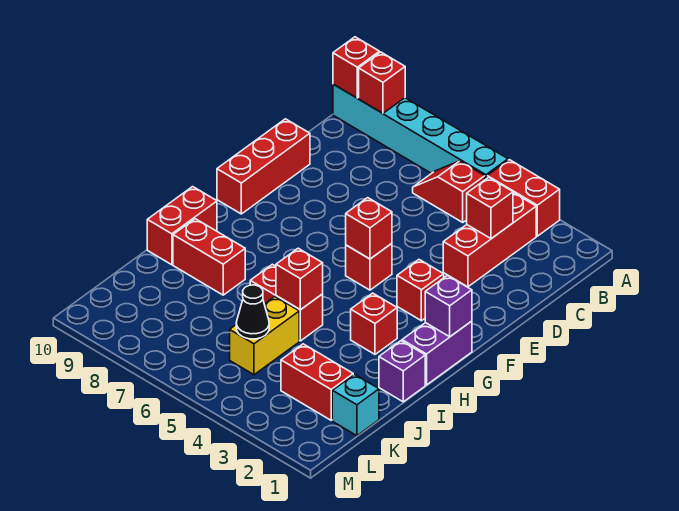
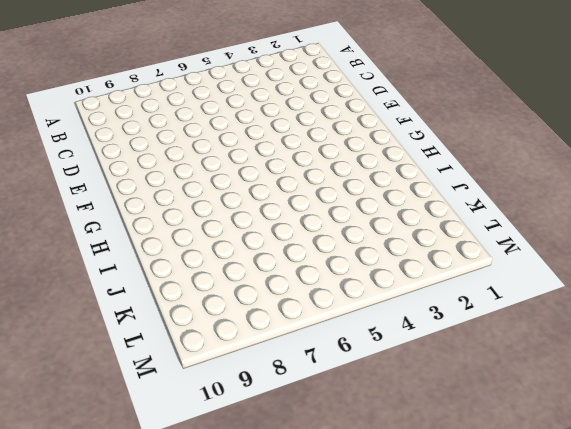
none -> red brick A3:A4 level 1
none -> cyan brick A5:A10 level 1
none -> red brick B3:D3 level 1

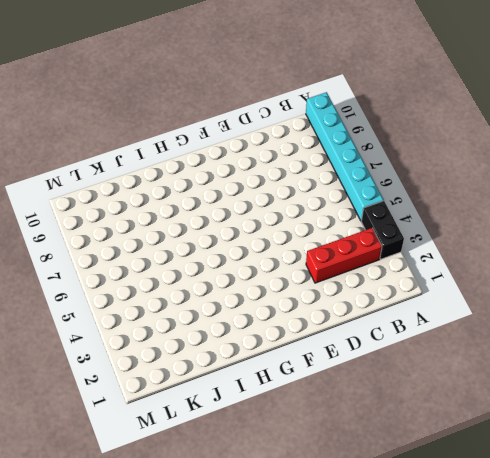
black brick A3:A4 level 1 -> red brick A3:A4 level 1
none -> red slope B5:B6 level 1 top 5
none -> red brick D10:F10 level 1
none -> red brick F3 level 1

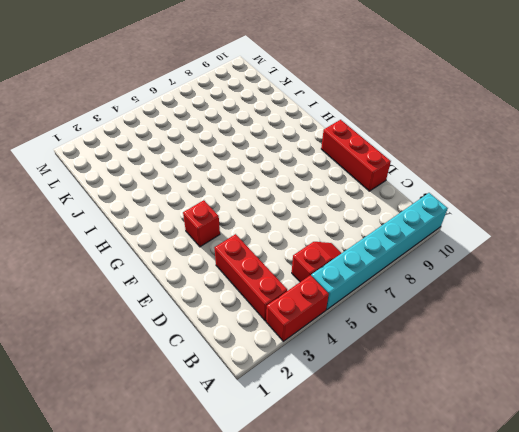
none -> red brick F5 level 1
none -> purple brick G1:H1 level 1
none -> red brick H3 level 1

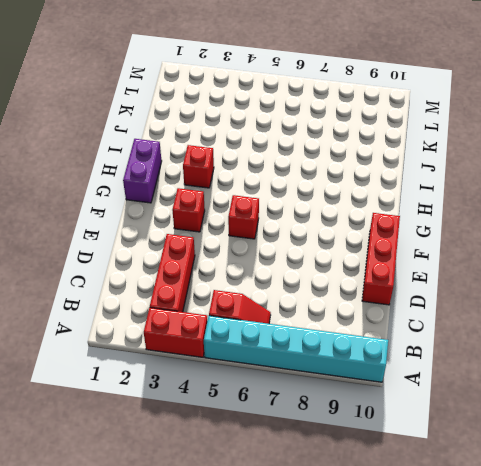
none -> red brick H10:I10 level 1
none -> purple brick I1 level 1
none -> red brick I5:I6 level 1

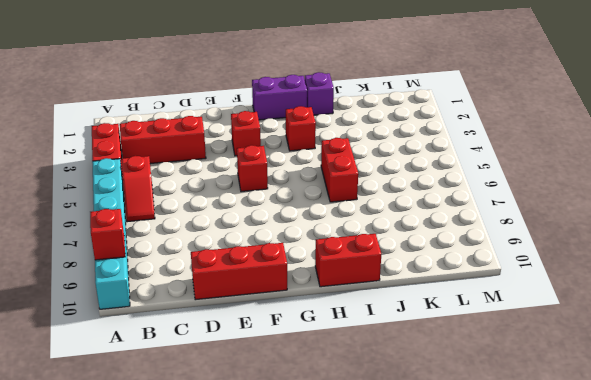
none -> red brick I8:I9 level 1
none -> yellow brick J5:K5 level 1
none -> cyan brick K1 level 1

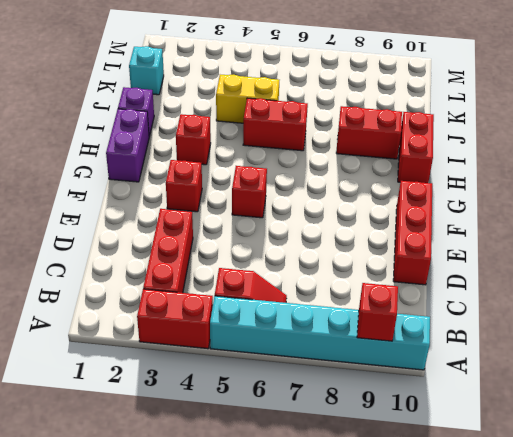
yellow brick J4:J5 level 1 -> yellow brick J5:K5 level 1
none -> red brick K2:K3 level 1
none -> red brick A10 level 2
none -> red brick C3 level 2

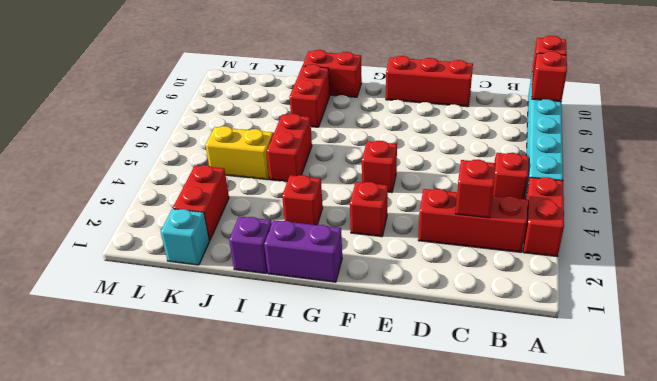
none -> red brick F5 level 2
none -> purple brick G1 level 2
none -> red brick I5 level 2

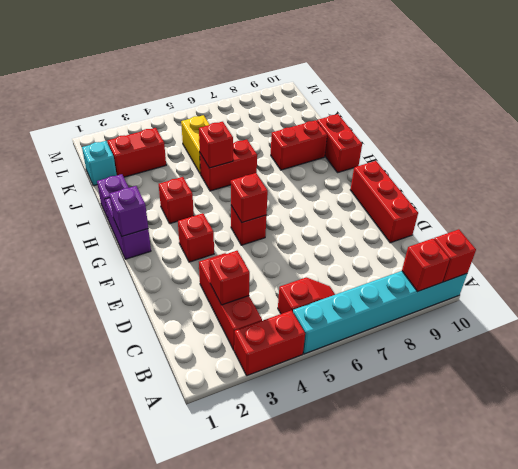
none -> black cone K5 level 2

